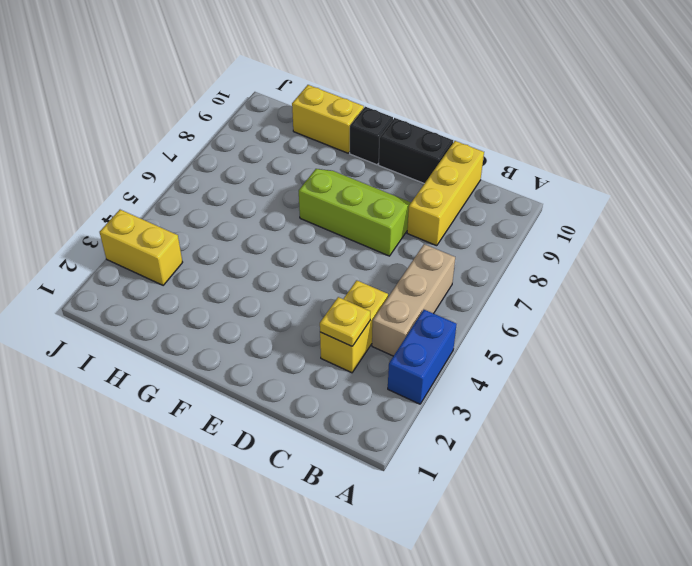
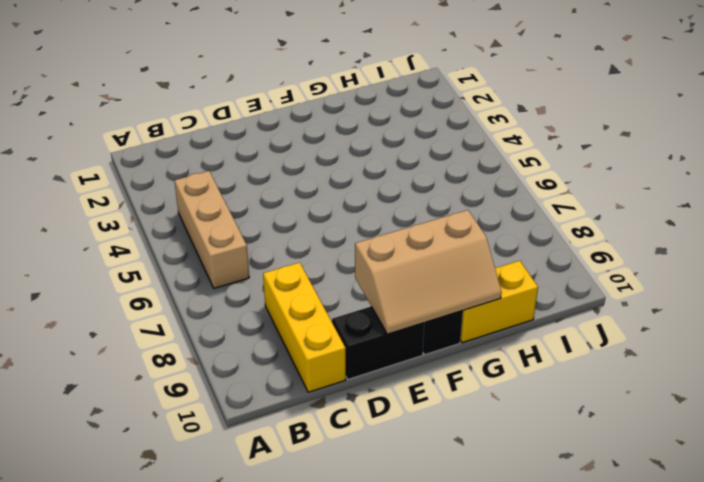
tan slope E9:G10 level 2 top 9 -> none
none -> blue brick A3:A4 level 1
none -> yellow brick C3:C4 level 1

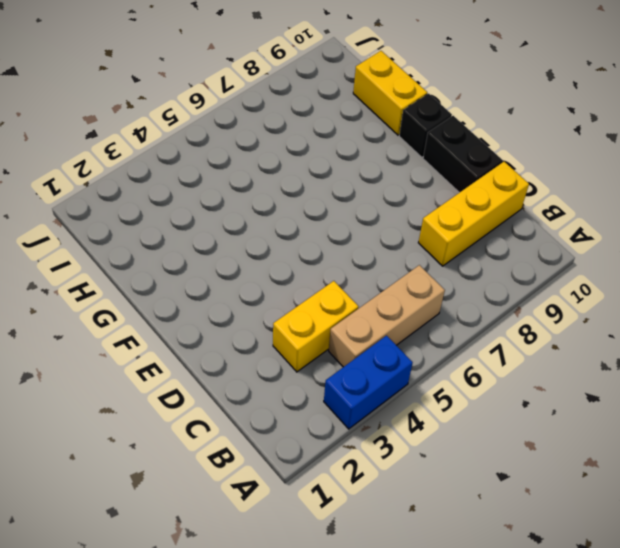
none -> lime slope D7:F8 level 1 top 7
none -> yellow brick I3:J3 level 1

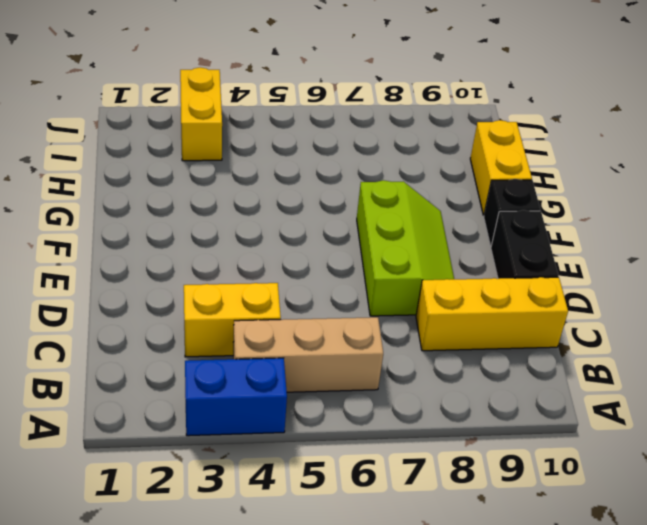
none -> yellow plate C3 level 2

